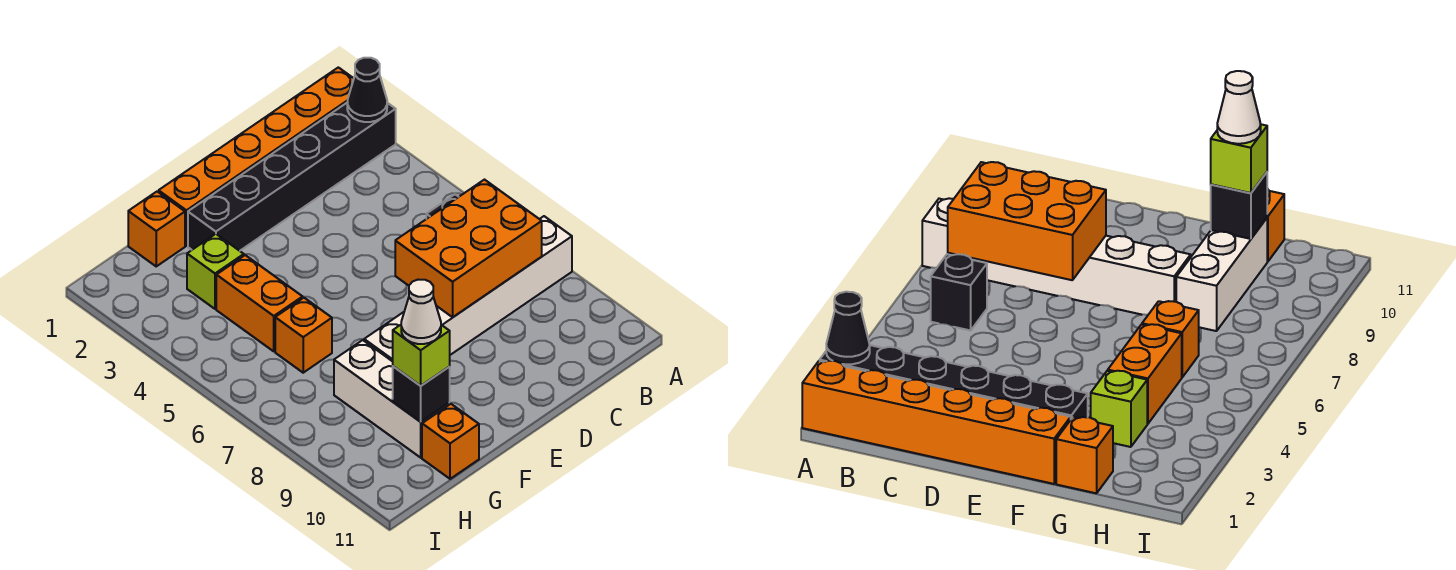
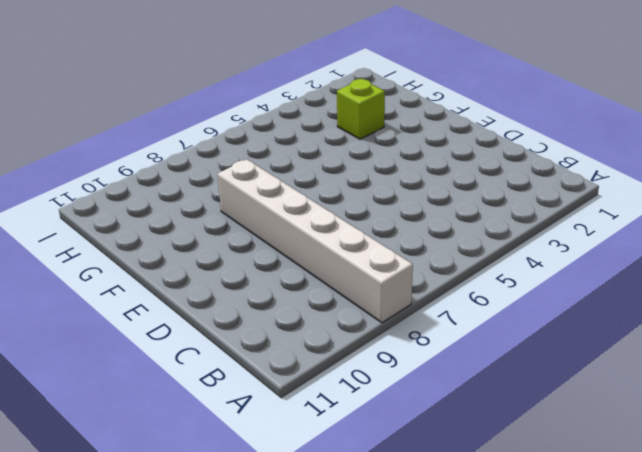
none -> orange brick A1:F1 level 1
none -> black brick A2:F2 level 1
none -> black brick B6 level 1

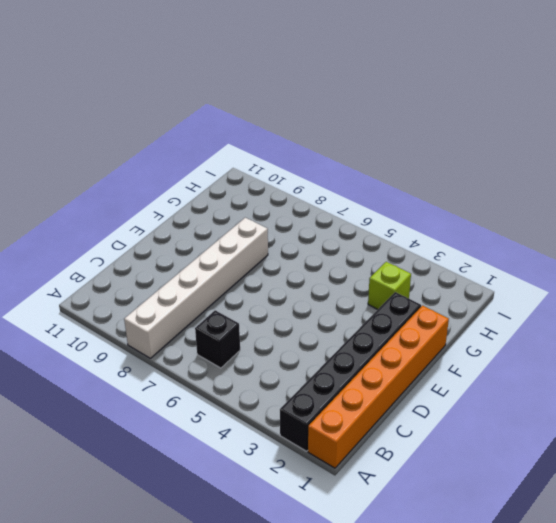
none -> orange brick G1 level 1
none -> orange brick G4:G5 level 1
none -> orange brick G6 level 1

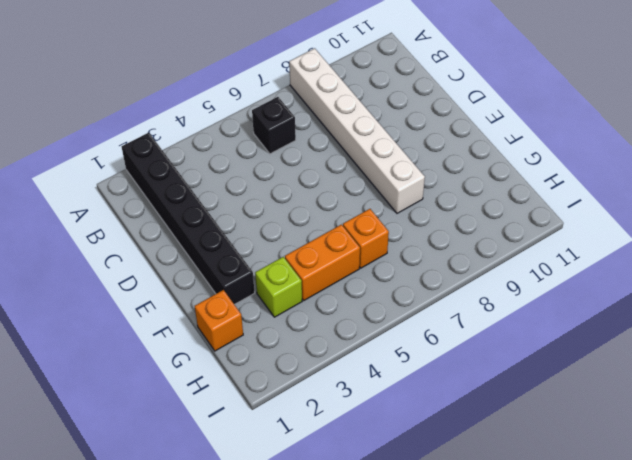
none -> orange brick A1:F1 level 1
none -> white brick G8:G10 level 1
none -> orange brick G11 level 1

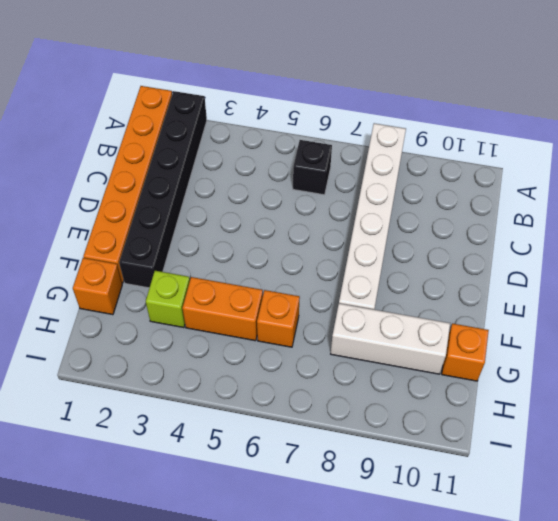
none -> black cone A2 level 2
none -> orange brick B7:D8 level 2
none -> black brick G10 level 2

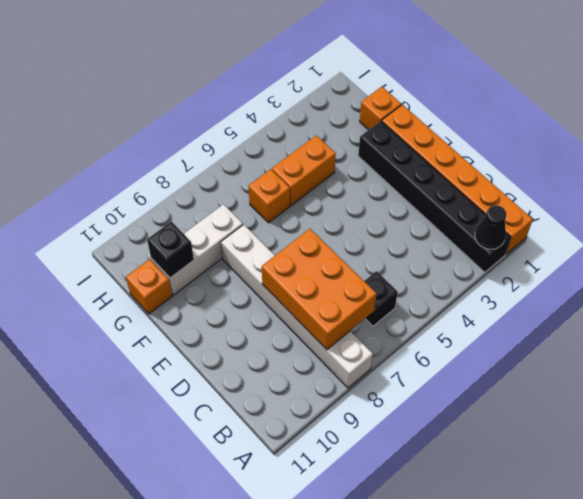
none -> lime brick G3 level 1
none -> lime brick G10 level 3
none -> white cone G10 level 4

